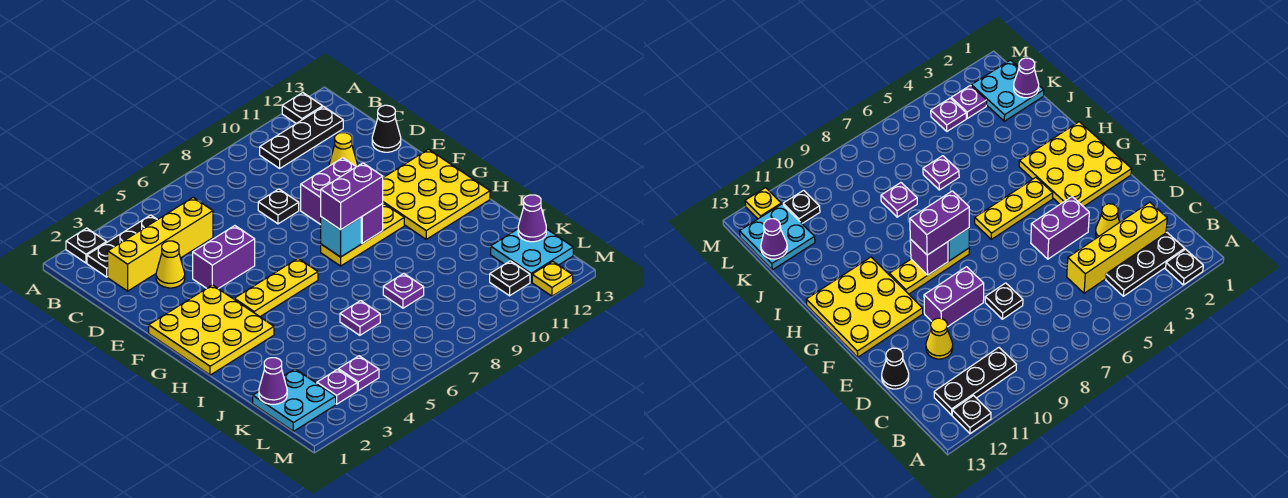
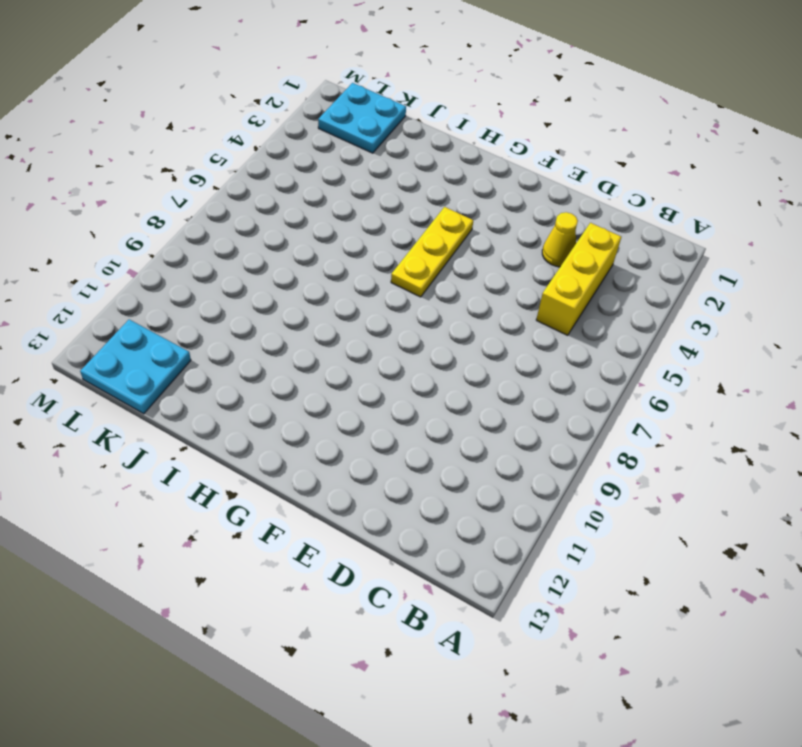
yellow brick C3:C5 level 1 -> yellow brick C2:C5 level 1
none -> black plate A2 level 1
none -> black plate A12 level 1
none -> black plate B2:B4 level 1

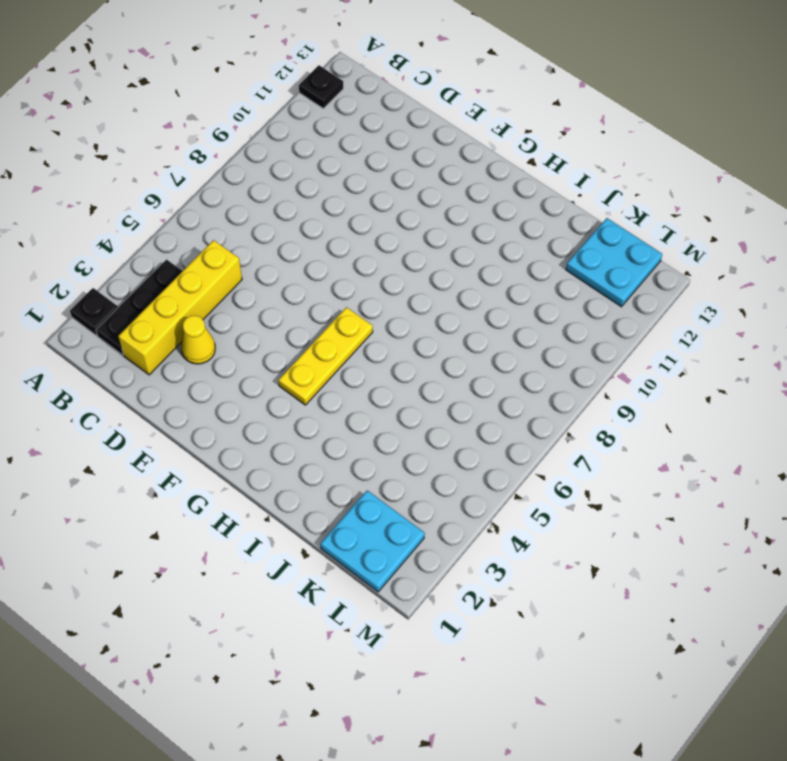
none -> black plate B10:B12 level 1
none -> black plate D8 level 1
none -> yellow cone D11 level 1

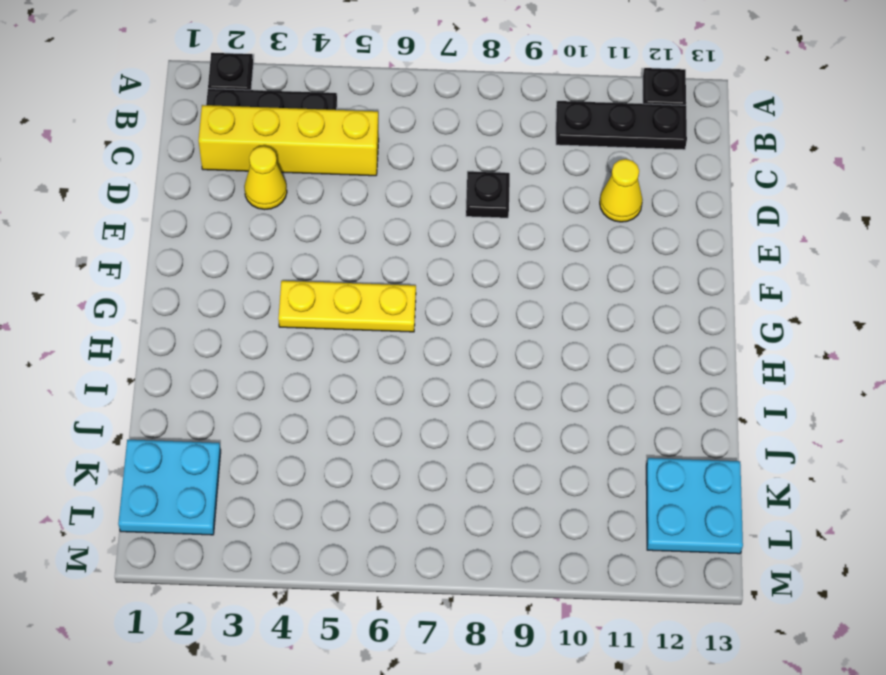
none -> black cone D13 level 1
none -> purple brick E4:E5 level 1
none -> purple brick E9:E10 level 1

